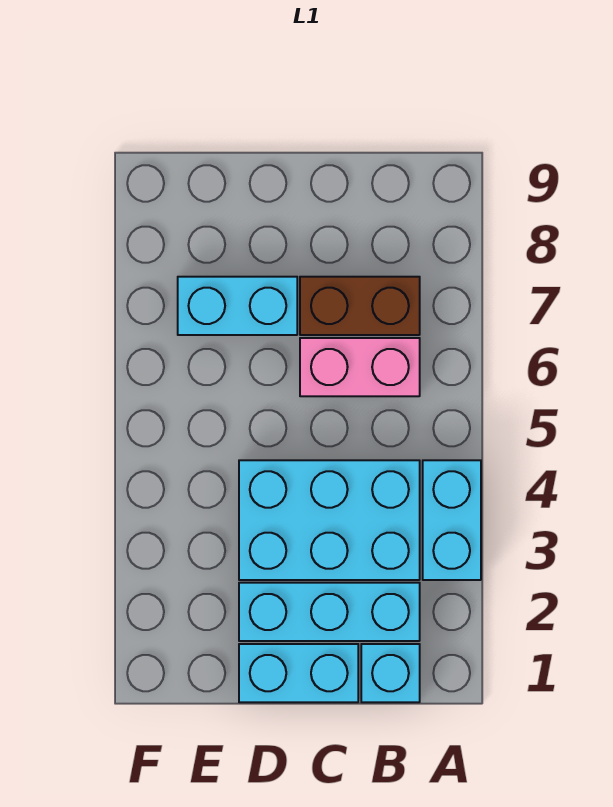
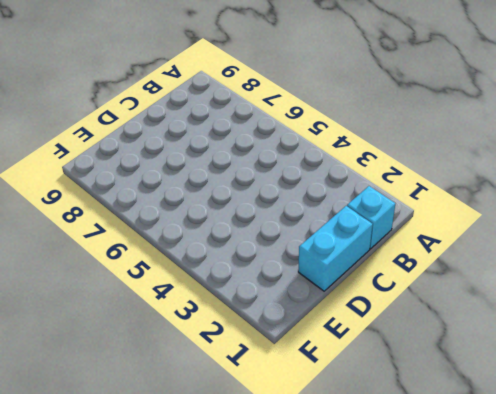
none -> cyan brick A3:A4 level 1
none -> cyan brick B2:D2 level 1

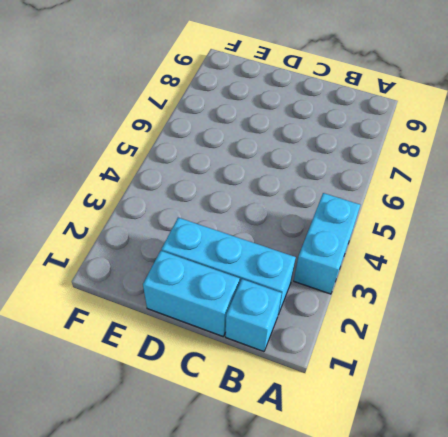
none -> cyan brick B3:D4 level 1
none -> pink brick B6:C6 level 1

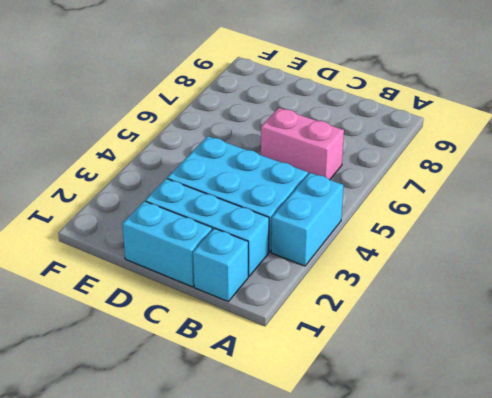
none -> brown brick B7:C7 level 1
none -> cyan brick D7:E7 level 1

